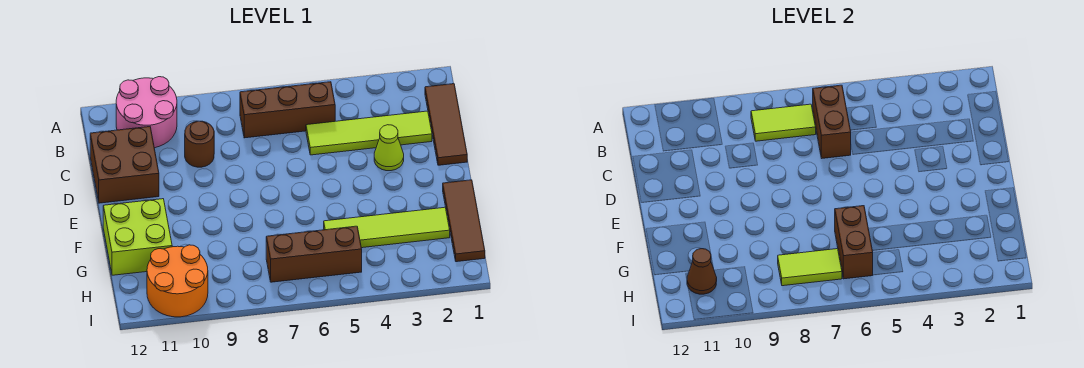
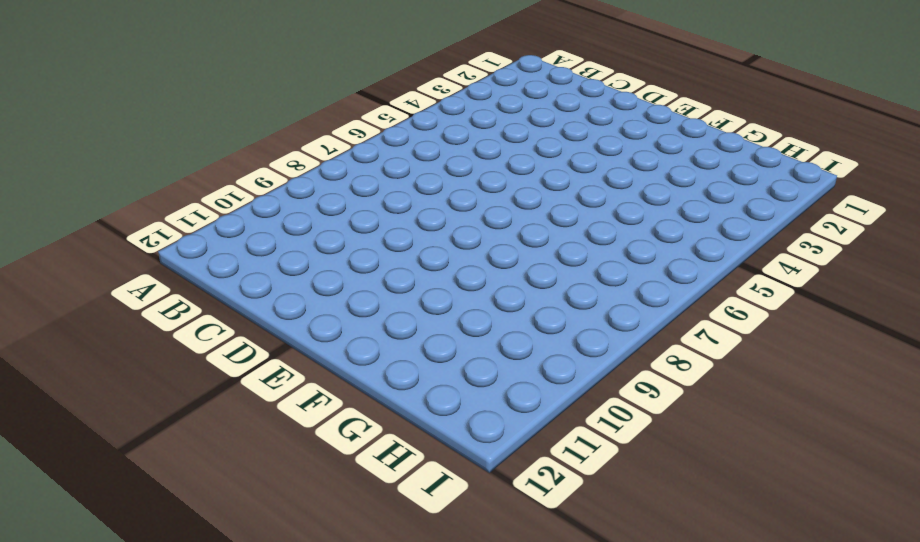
none -> pink round brick A10:B11 level 1
none -> brown tile B1:D1 level 1
none -> brown brick B5:B7 level 1

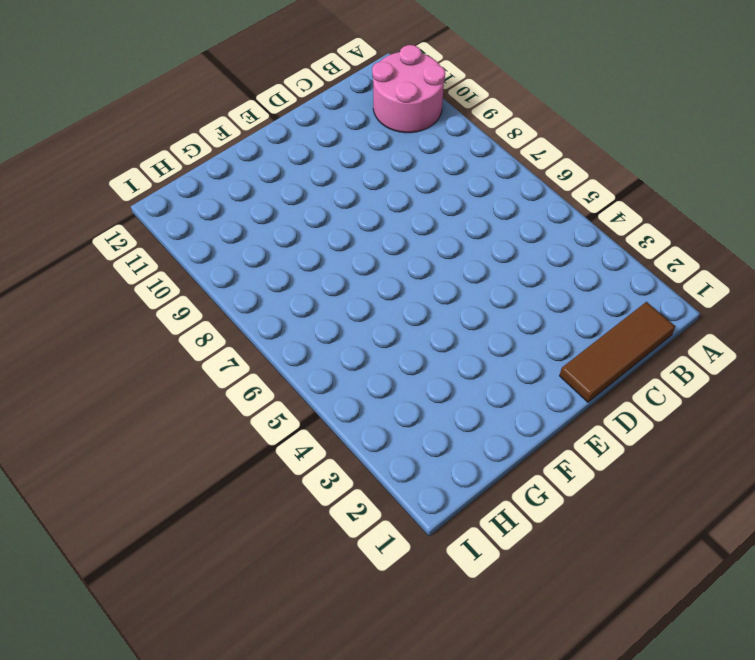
none -> brown brick B5:B7 level 1
none -> lime tile C2:C5 level 1
none -> brown round brick C9 level 1

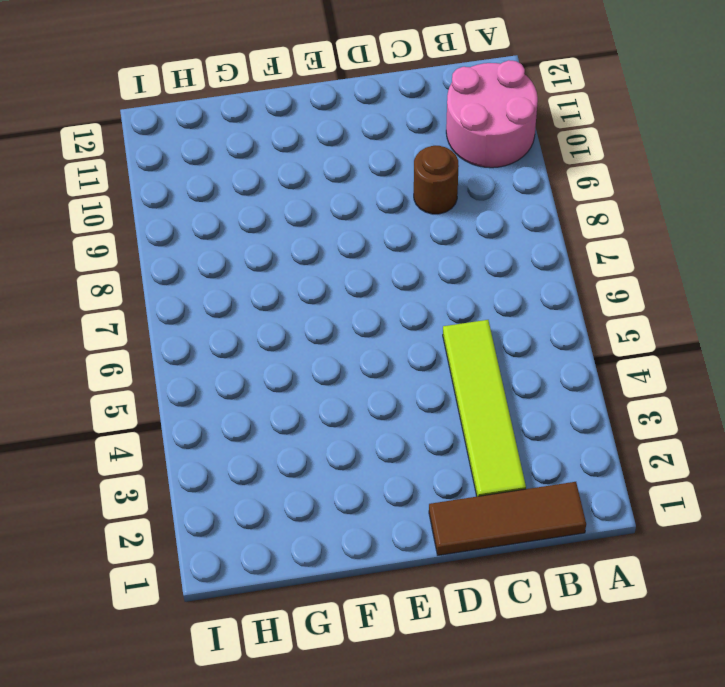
none -> brown brick B5:B7 level 1
none -> brown brick C11:D12 level 1
none -> lime cone D3 level 1

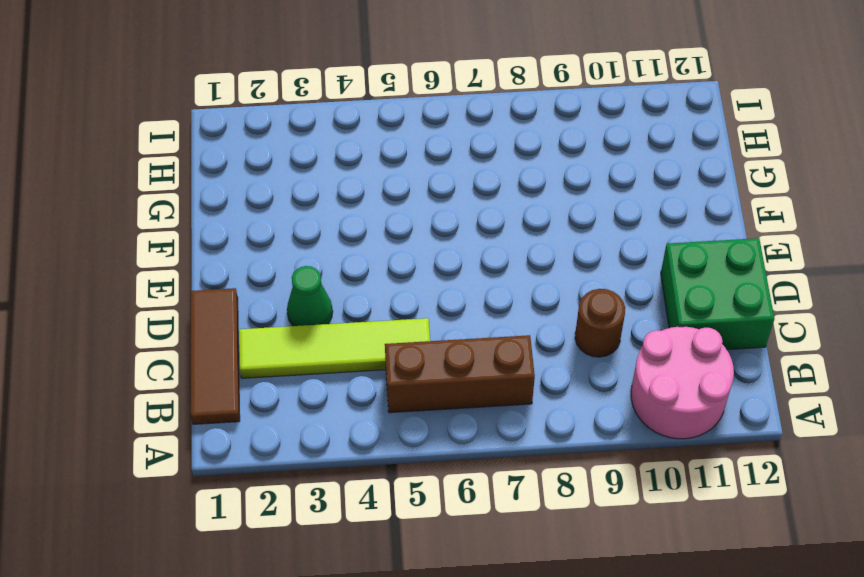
green brick C11:D12 level 1 -> brown brick C11:D12 level 1
green cone D3 level 1 -> lime cone D3 level 1
none -> brown tile F1:H1 level 1
none -> lime brick F11:G12 level 1
none -> lime tile G2:G5 level 1

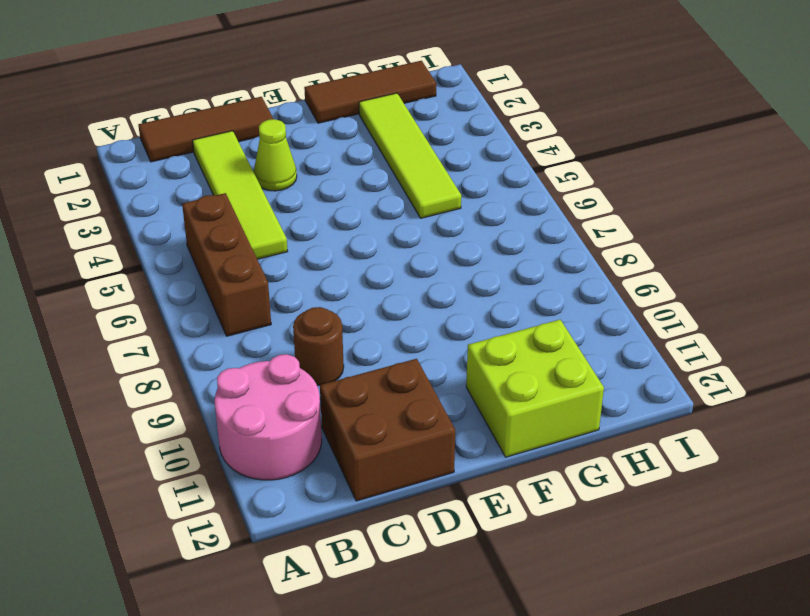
none -> brown brick H5:H7 level 1
none -> orange round brick H10:I11 level 1
none -> brown brick B6:C6 level 2

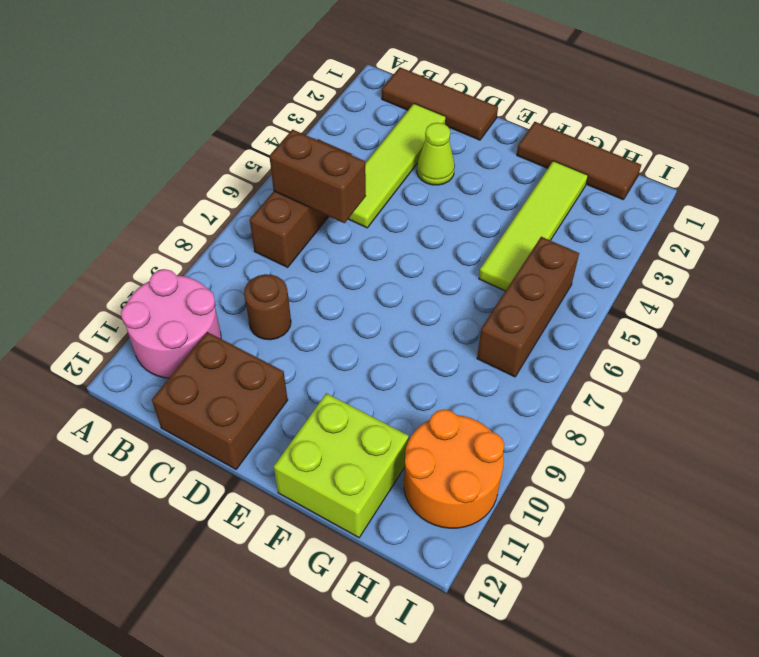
none -> lime tile B7:B8 level 2
none -> brown brick G6:H6 level 2
none -> lime tile H7:H8 level 2

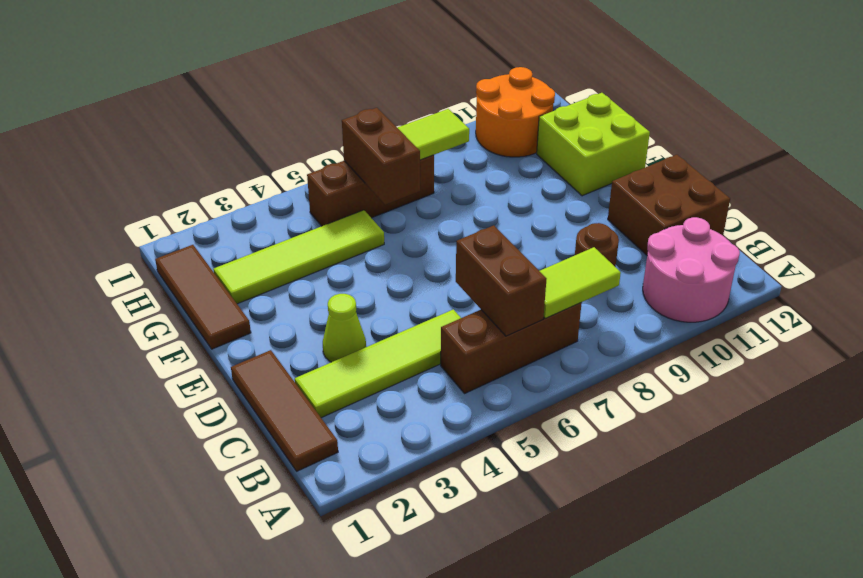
none -> brown cone H11 level 2

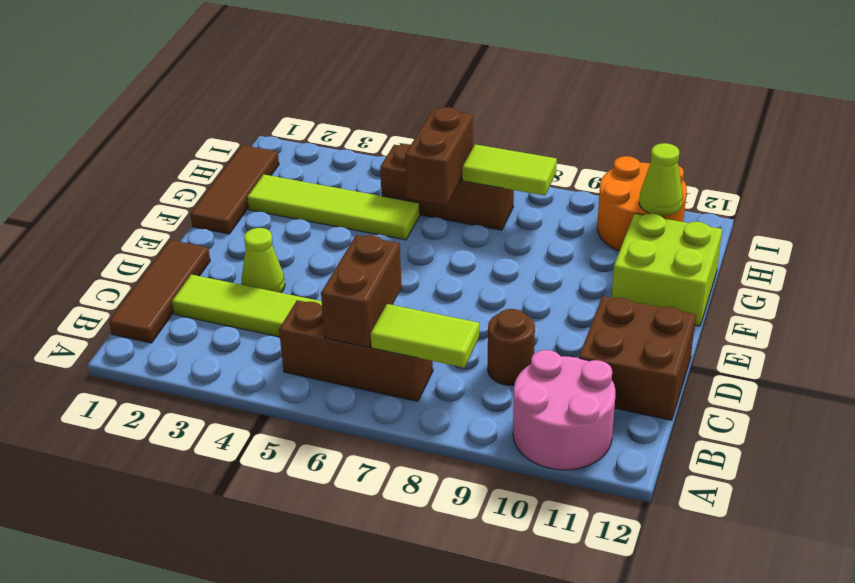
lime cone H11 level 2 -> brown cone H11 level 2

